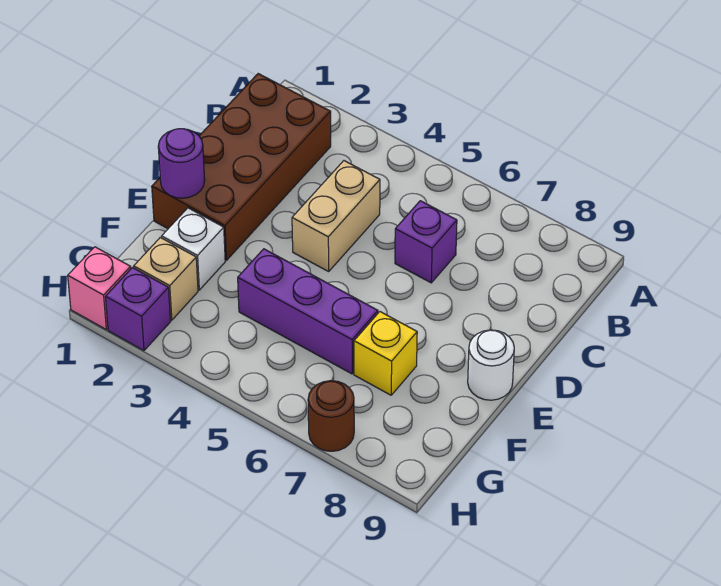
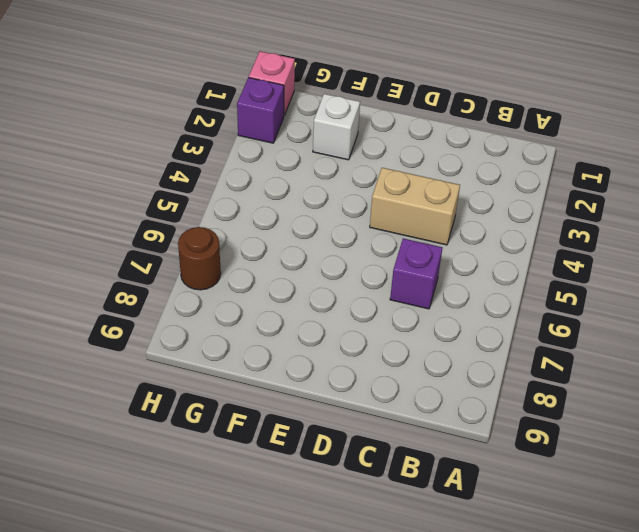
none -> brown brick B1:E2 level 1
none -> white round brick E9 level 1
none -> purple brick F4:F6 level 1

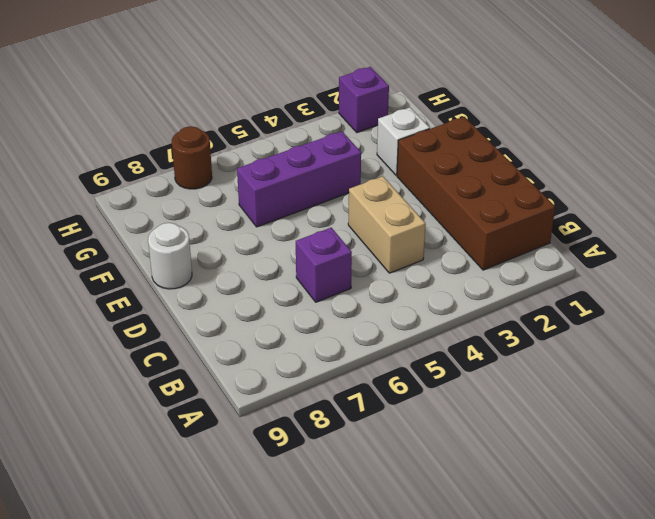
none -> yellow brick F7 level 1
none -> tan brick G2 level 1
none -> pink brick H1 level 1

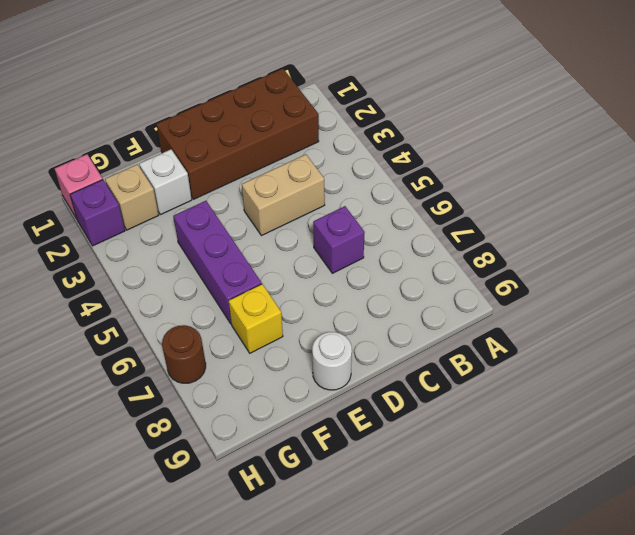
none -> purple round brick E1 level 2

